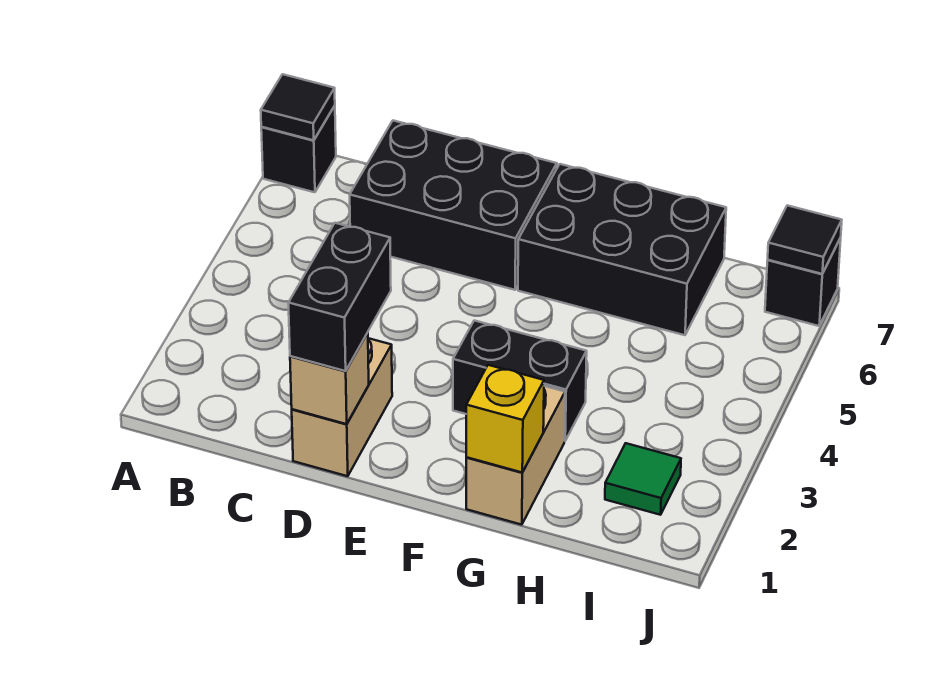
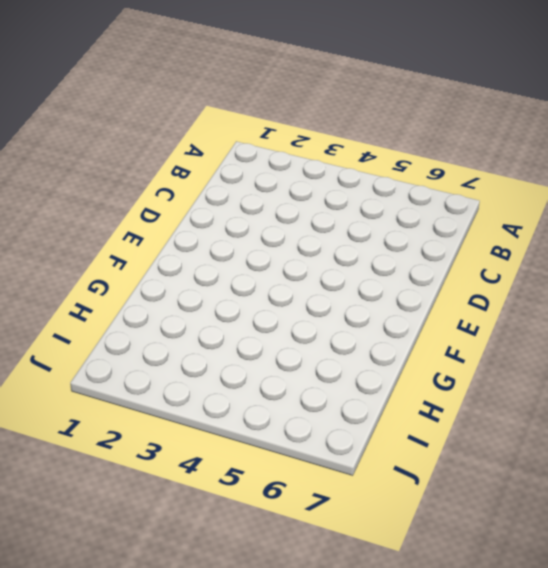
none -> black brick A7 level 1
none -> black brick C6:E7 level 1
none -> tan brick D1:D2 level 1

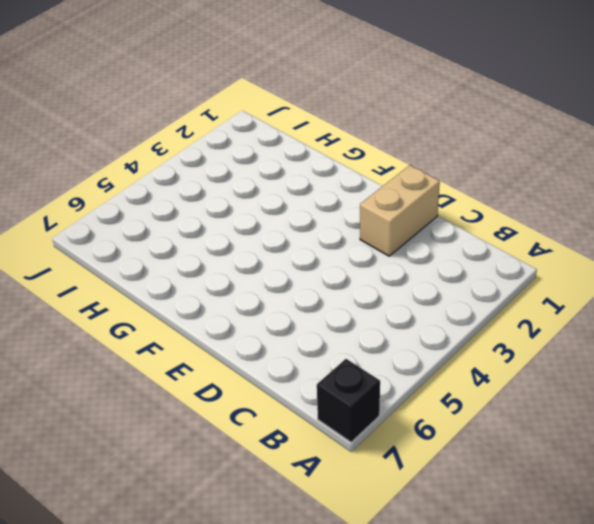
none -> black brick C6:E7 level 1
none -> black brick F3:G3 level 1
none -> black brick F6:H7 level 1

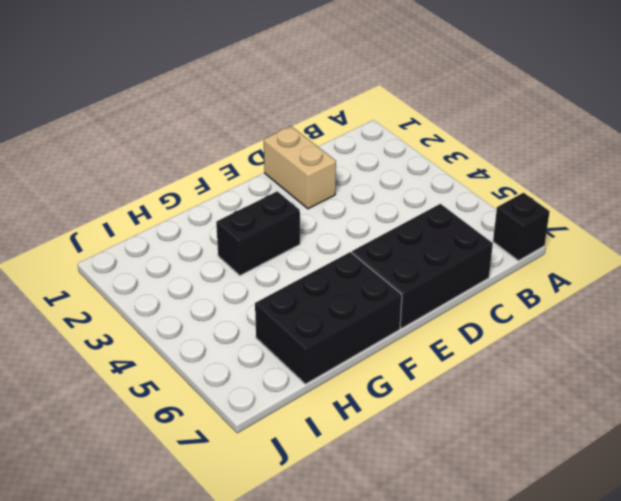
none -> tan brick G1:G2 level 1
none -> green tile I2 level 1
none -> black brick J7 level 1

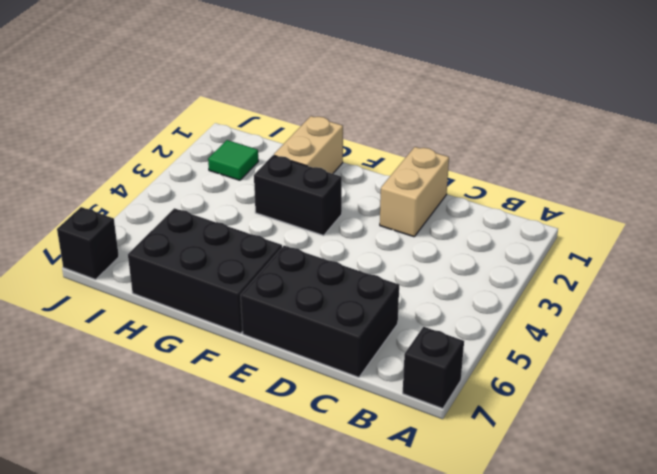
none -> black tile A7 level 2
none -> tan brick D1 level 2
none -> yellow brick G1 level 2

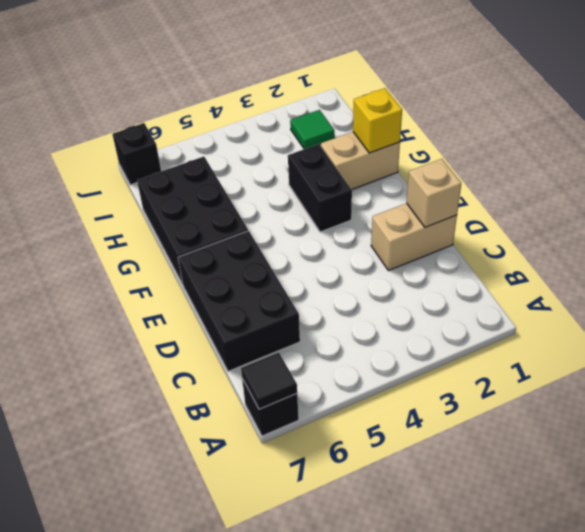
none -> black tile J7 level 2
none -> black brick D1:D2 level 3

